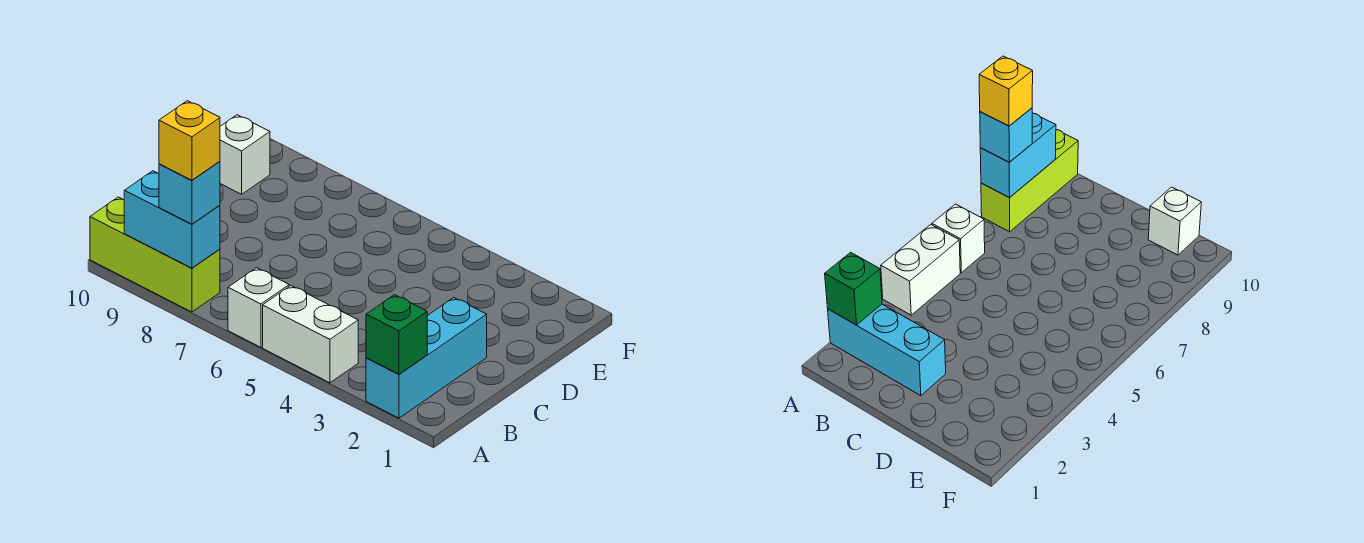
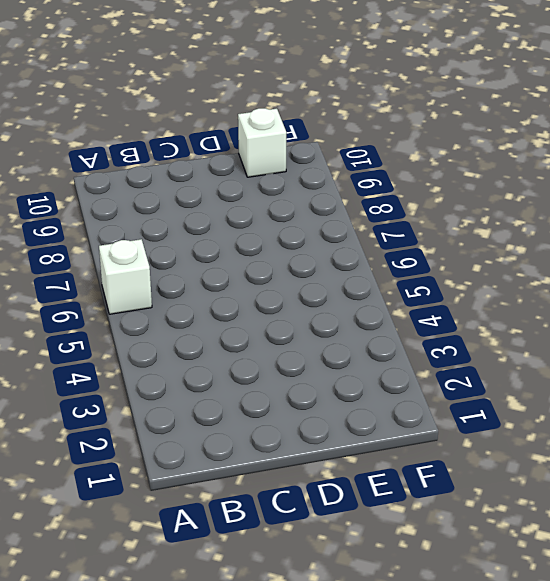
none -> cyan brick A2:C2 level 1
none -> white brick A4:A5 level 1

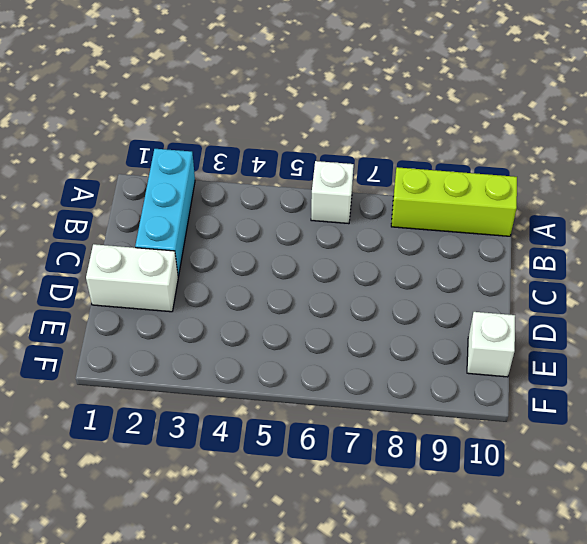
white brick D1:D2 level 1 -> white brick A4:A5 level 1
none -> green brick A2 level 2
none -> cyan brick A8:A9 level 2

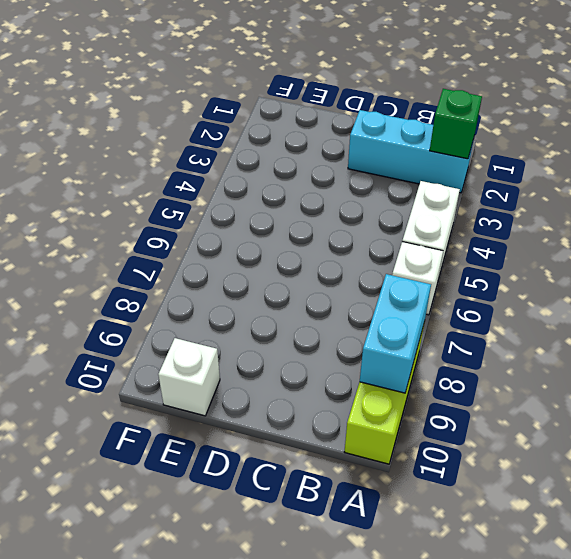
none -> cyan brick A8 level 3
none -> yellow brick A8 level 4

